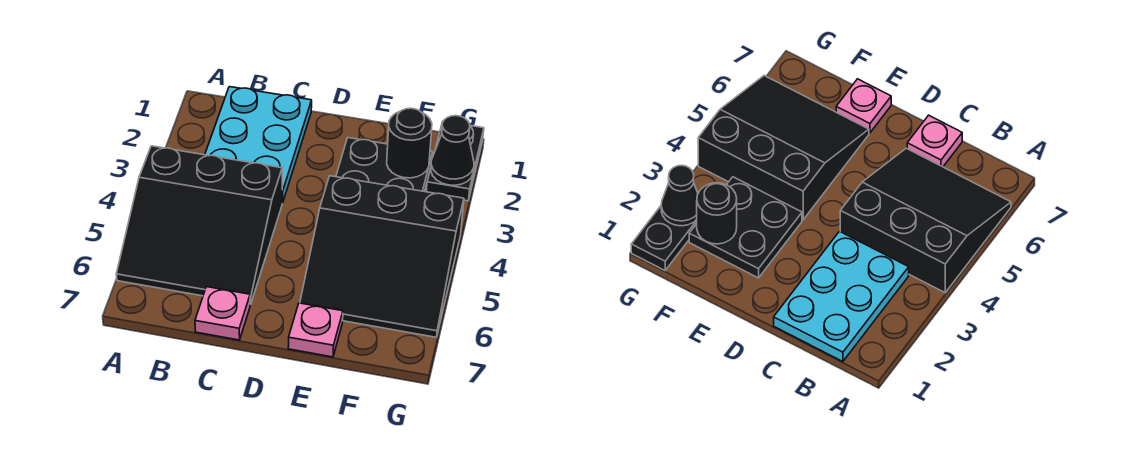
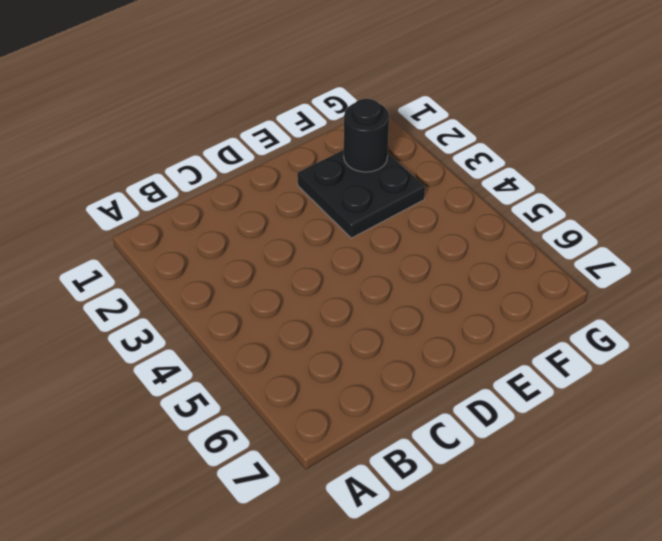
none -> black slope A4:C6 level 1 top 4
none -> cyan plate B1:C3 level 1

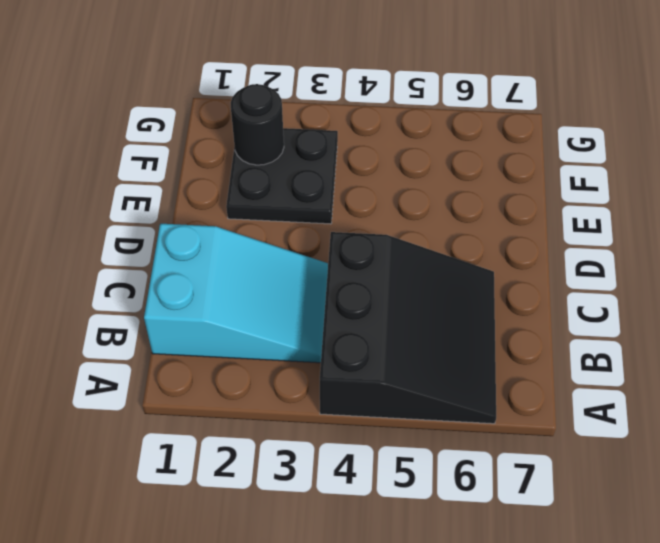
cyan slope B1:C3 level 1 top 1 -> cyan plate B1:C3 level 1
none -> pink plate C7 level 1
none -> black slope E4:G6 level 1 top 4

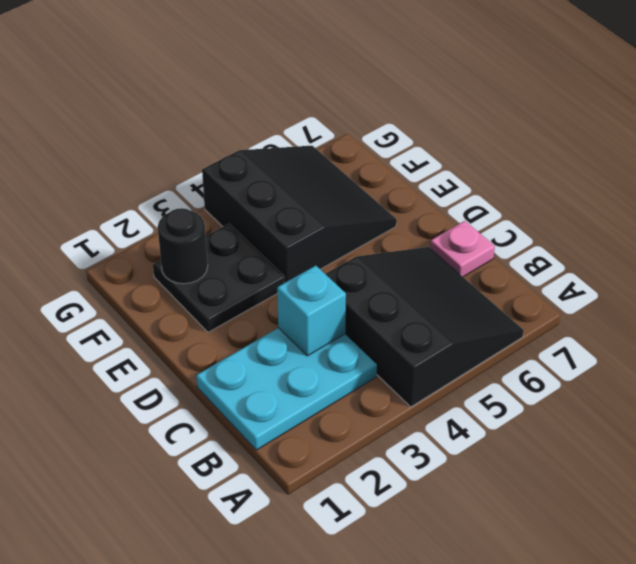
cyan brick C3 level 2 -> none
none -> pink plate E7 level 1
none -> black plate G1:G2 level 1

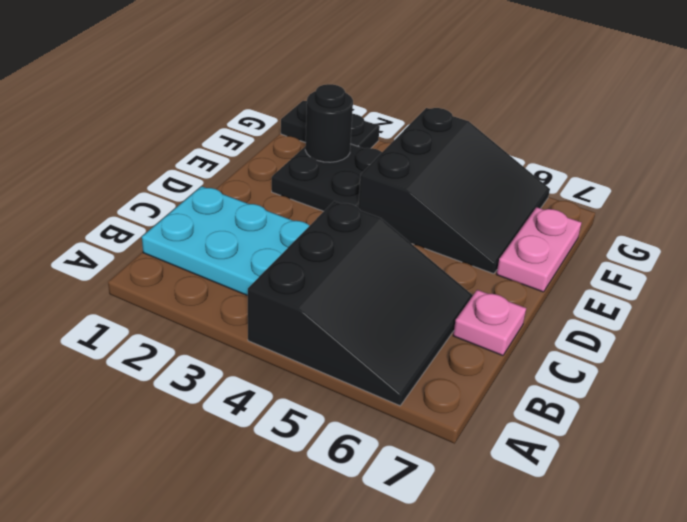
pink plate E7:F7 level 1 -> pink plate E7 level 1
none -> black cone G2 level 2

